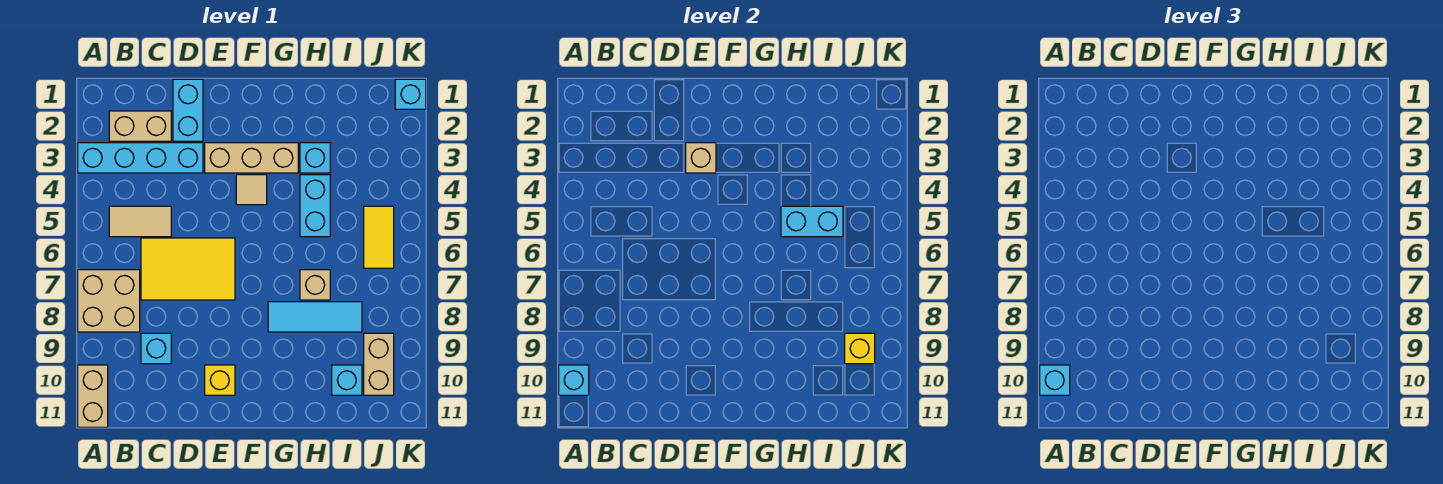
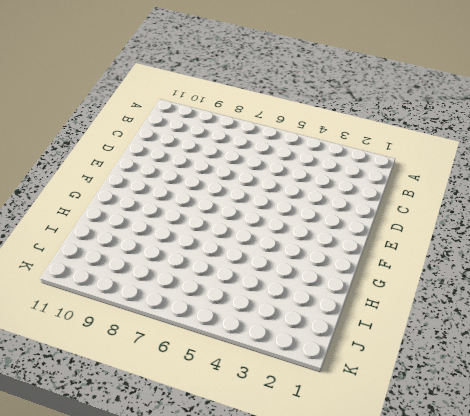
none -> cyan brick A3:D3 level 1
none -> tan brick A7:B8 level 1
none -> tan brick A10:A11 level 1

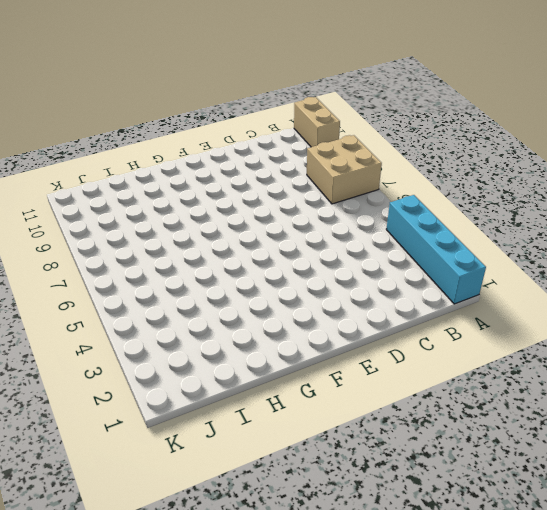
cyan brick A1:A4 level 1 -> cyan brick A3:D3 level 1
none -> tan brick B2:C2 level 1
none -> tan tile B5:C5 level 1
none -> yellow tile C6:E7 level 1

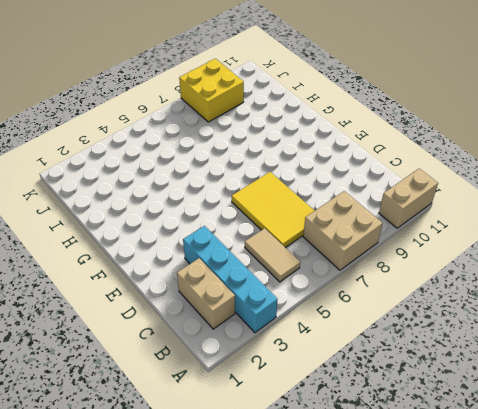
yellow brick J8:K9 level 1 -> tan brick J9:J10 level 1
none -> cyan brick C9 level 1
none -> cyan brick D1:D2 level 1
none -> tan brick E3:G3 level 1

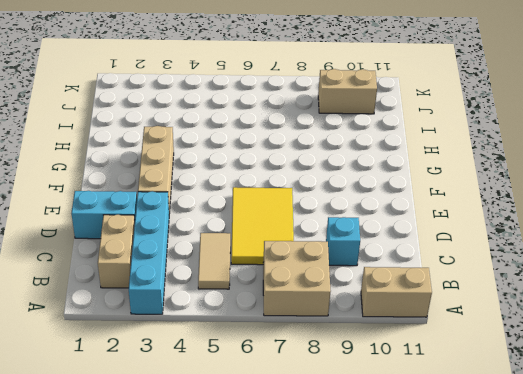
none -> yellow brick E10 level 1
none -> tan tile F4 level 1
none -> cyan tile G8:I8 level 1

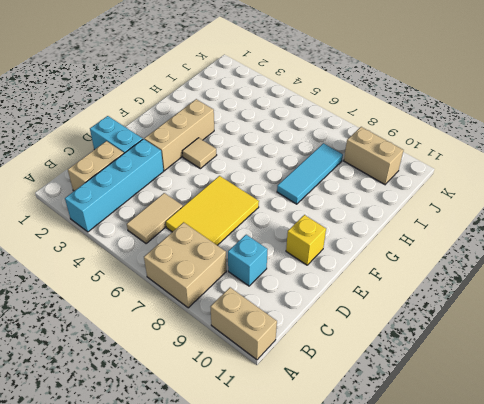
none -> cyan brick H3 level 1
none -> cyan brick H4:H5 level 1
none -> tan brick H7 level 1

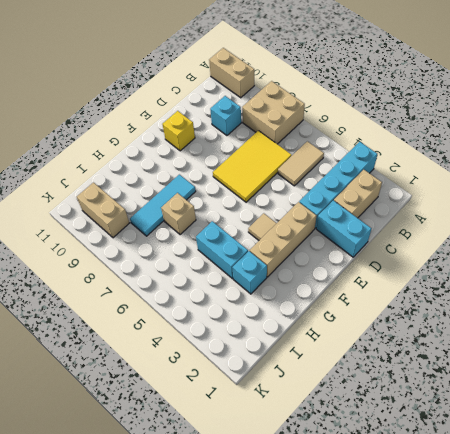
none -> cyan brick I10 level 1
none -> yellow tile J5:J6 level 1
none -> cyan brick K1 level 1

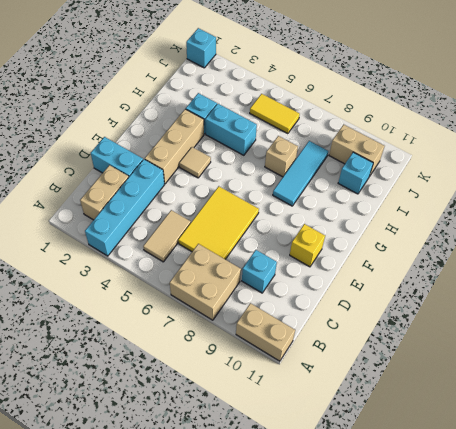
none -> cyan brick A10 level 2
none -> tan brick E3 level 2
none -> cyan brick H5:I5 level 2

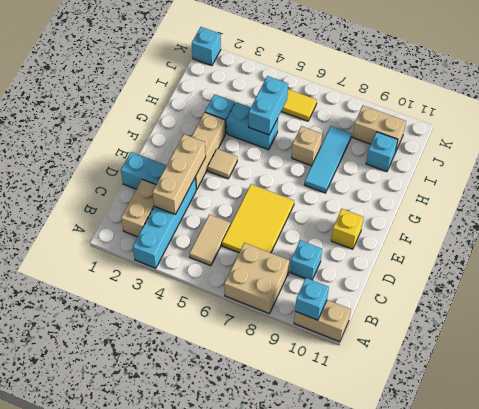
tan brick C3:E3 level 2 -> tan brick E3 level 2
none -> yellow brick J9 level 2
none -> cyan brick A10 level 3

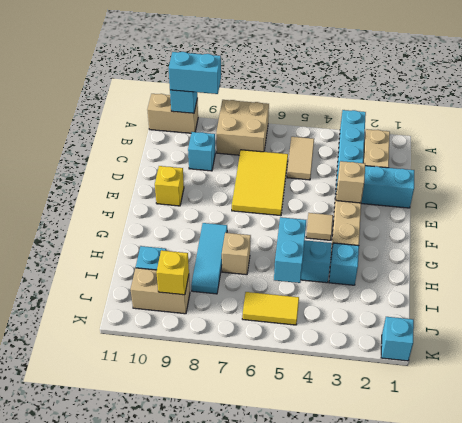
cyan brick A9:A10 level 3 -> cyan brick A10 level 3

